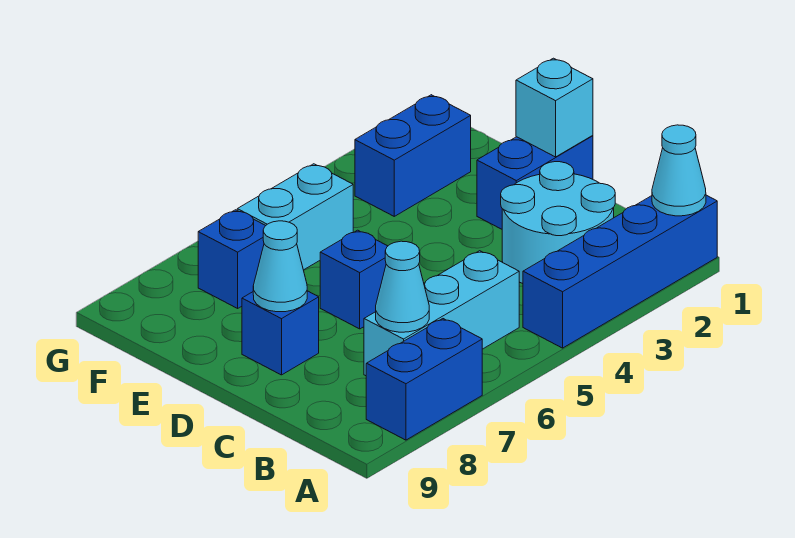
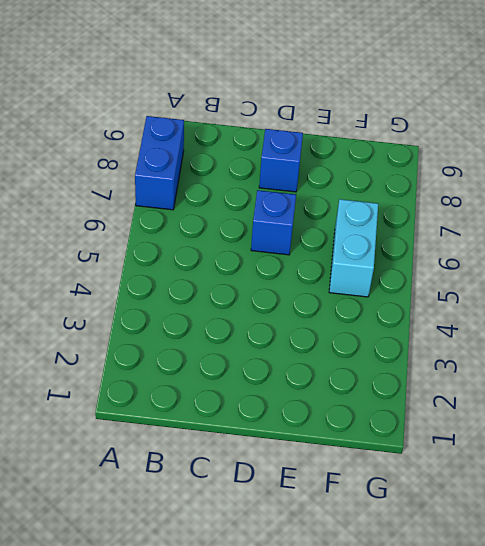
none -> blue brick A1:A4 level 1
none -> cyan round brick B2:C3 level 1
none -> cyan brick B5:B7 level 1

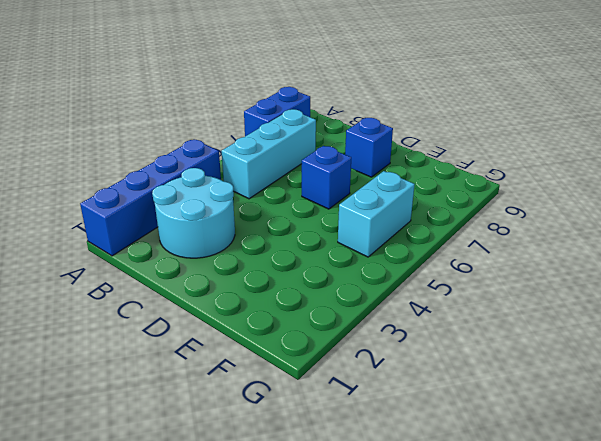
none -> blue brick D1:D2 level 1
none -> blue brick F2:F3 level 1
none -> blue brick F7 level 1

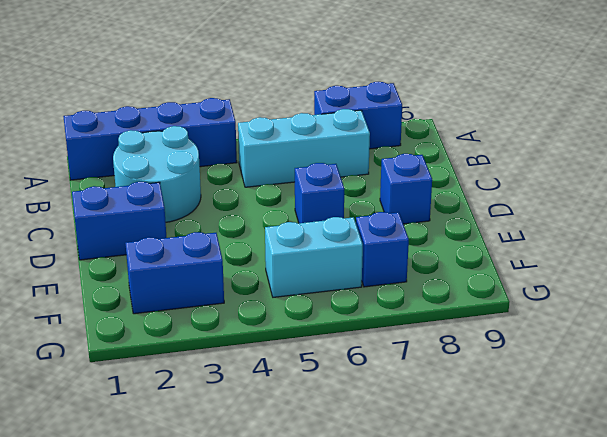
none -> cyan cone A1 level 2
none -> cyan cone B7 level 2
none -> cyan brick D1 level 2

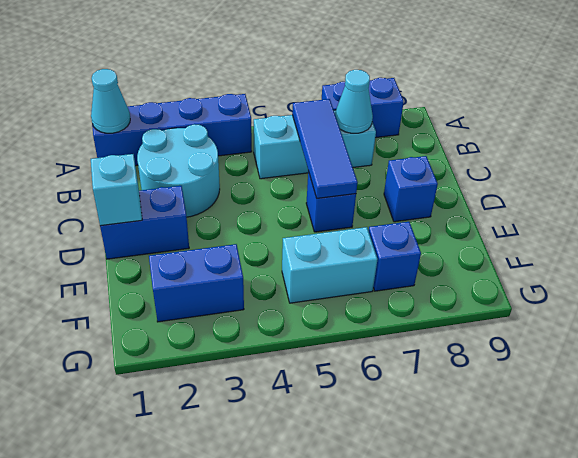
blue tile B6:D6 level 2 -> none
none -> cyan cone D8 level 2

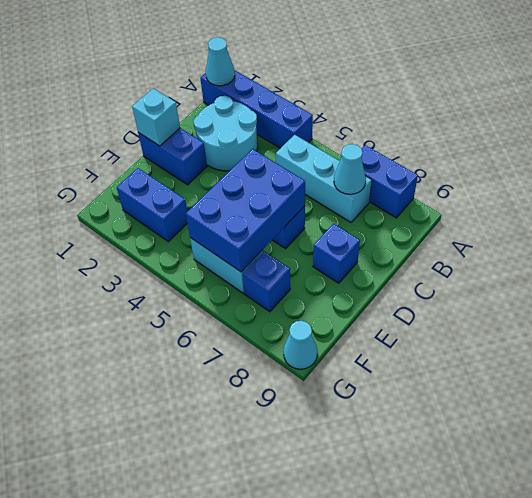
blue brick D5:F6 level 2 -> none
cyan cone G9 level 1 -> cyan cone D8 level 2

